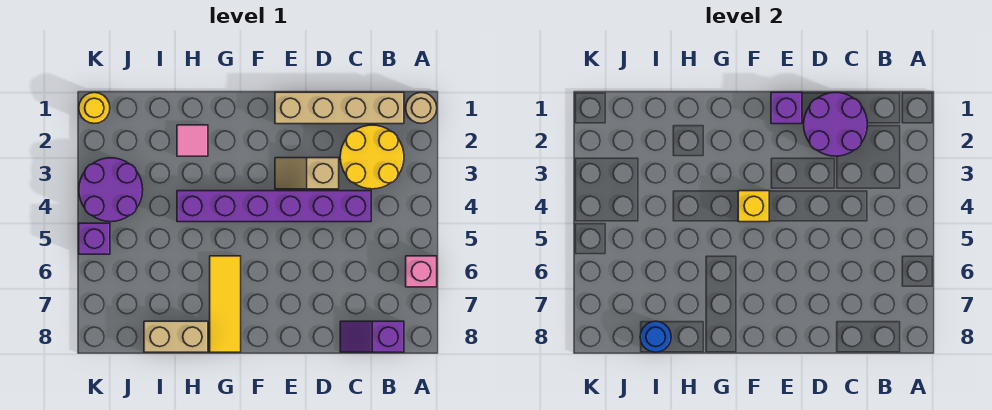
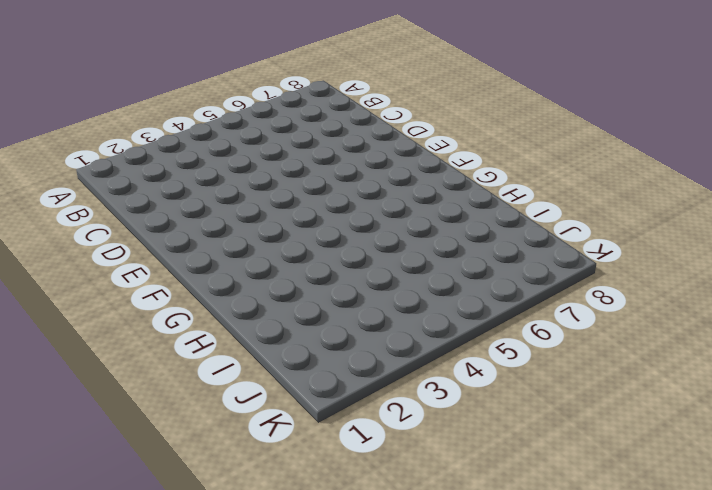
none -> tan round brick A1 level 1
none -> pink brick A6 level 1
none -> tan brick B1:E1 level 1

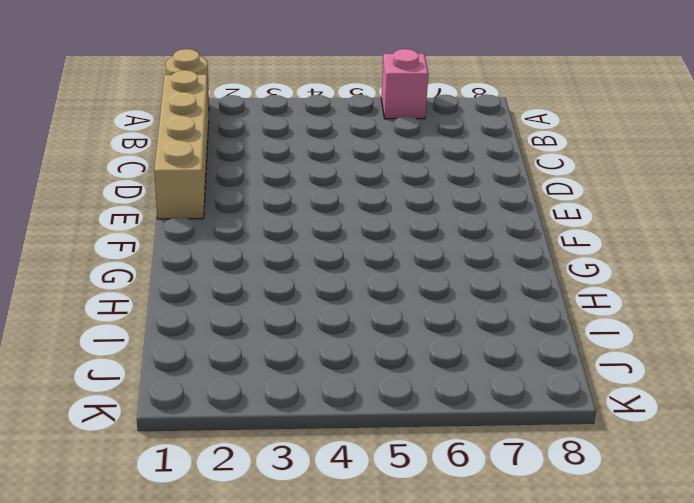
none -> yellow round brick B2:C3 level 1
none -> purple slope B8:C8 level 1 top B
none -> purple brick C4:H4 level 1

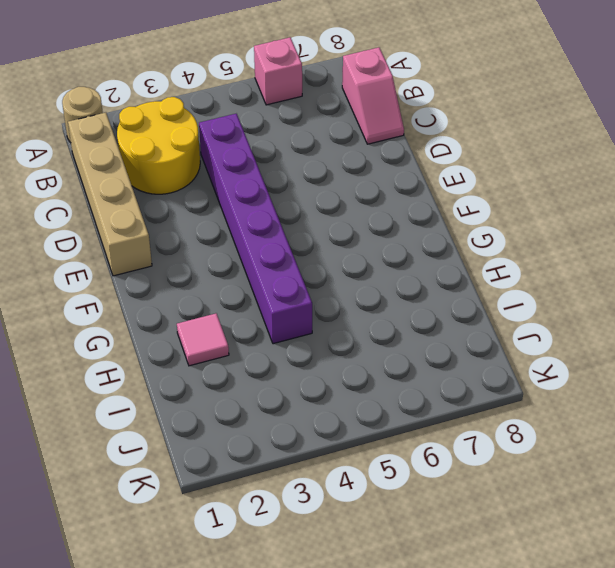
pink slope B8:C8 level 1 top B -> purple slope B8:C8 level 1 top B
none -> tan slope D3:E3 level 1 top D
none -> yellow tile G6:G8 level 1
none -> tan brick H8:I8 level 1

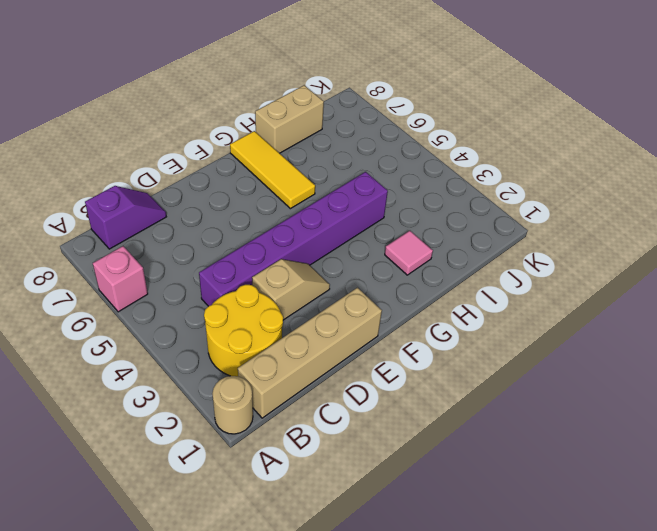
none -> purple round brick J3:K4 level 1
none -> yellow round brick K1 level 1
none -> purple brick K5 level 1

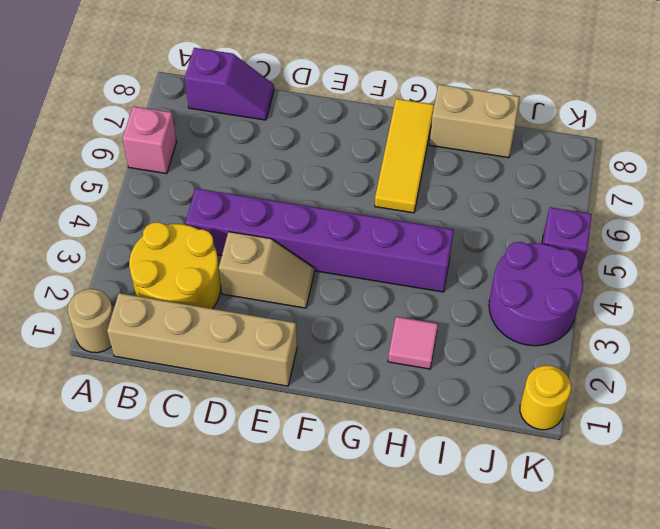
none -> purple round brick C1:D2 level 2
none -> purple brick E1 level 2
none -> yellow brick F4 level 2

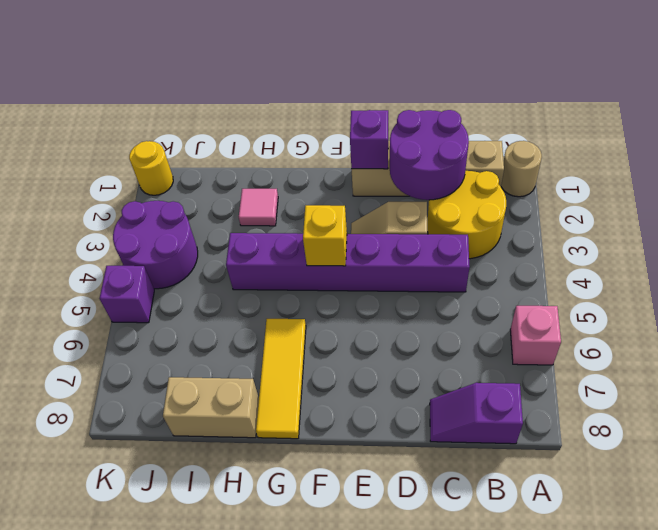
none -> blue round brick I8 level 2

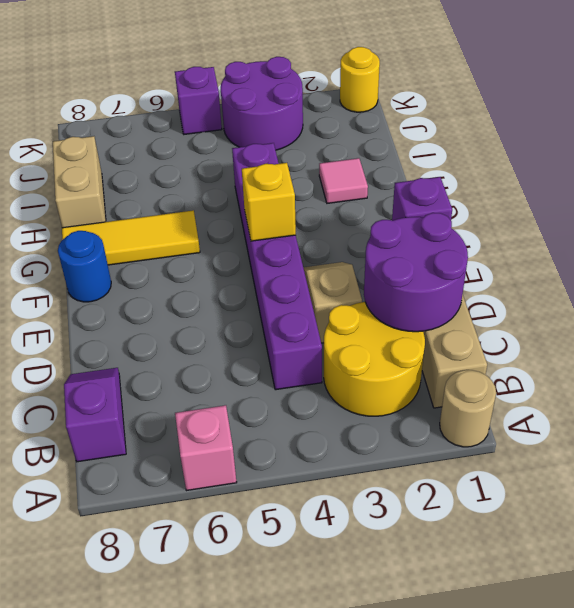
blue round brick F8 level 1 -> blue round brick I8 level 2

